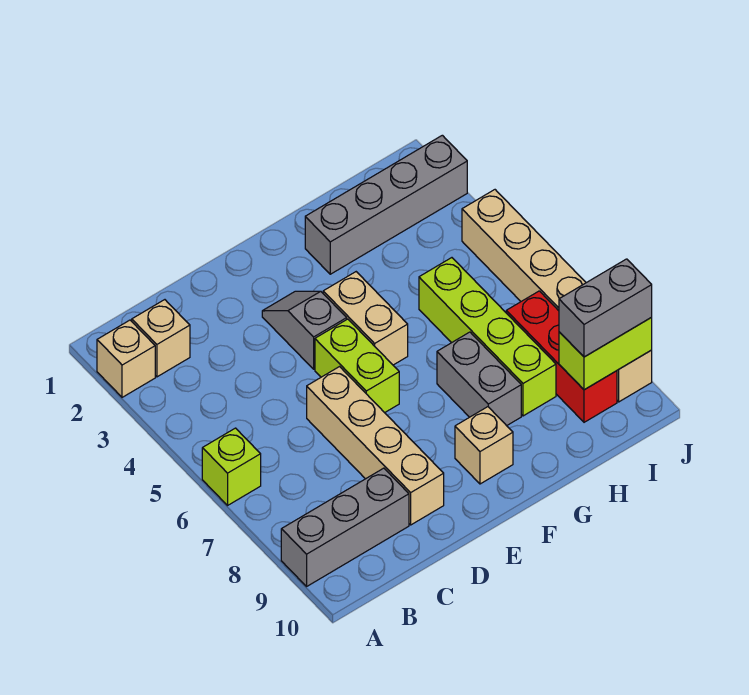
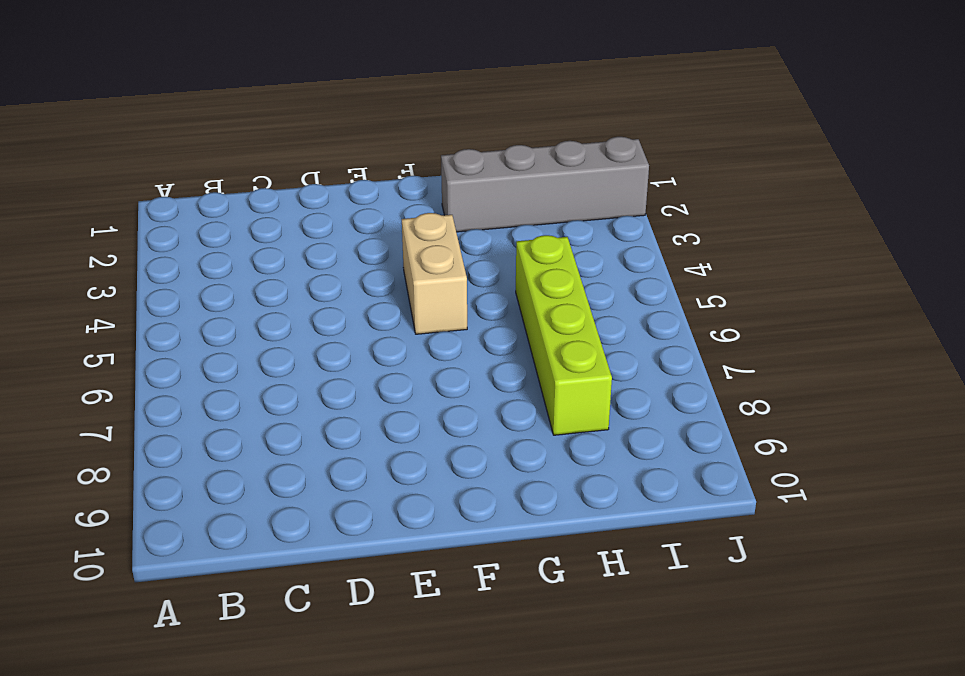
none -> tan brick A2 level 1
none -> lime brick A6 level 1
none -> grey brick A9:C9 level 1

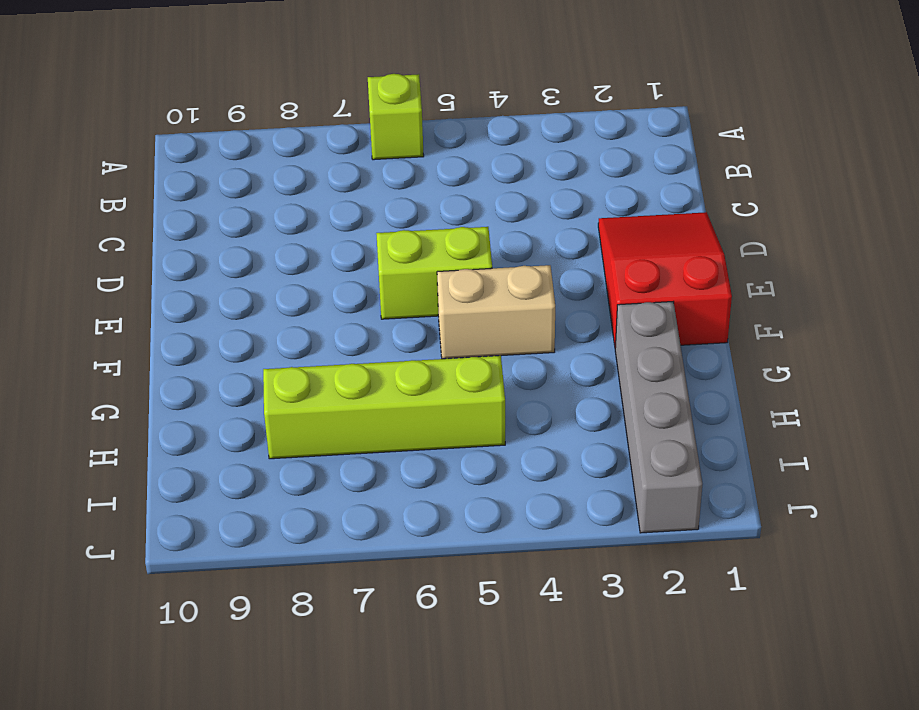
red slope D1:F2 level 1 top F -> none
none -> tan brick A2 level 1
none -> grey brick A9:C9 level 1
none -> tan brick B2 level 1

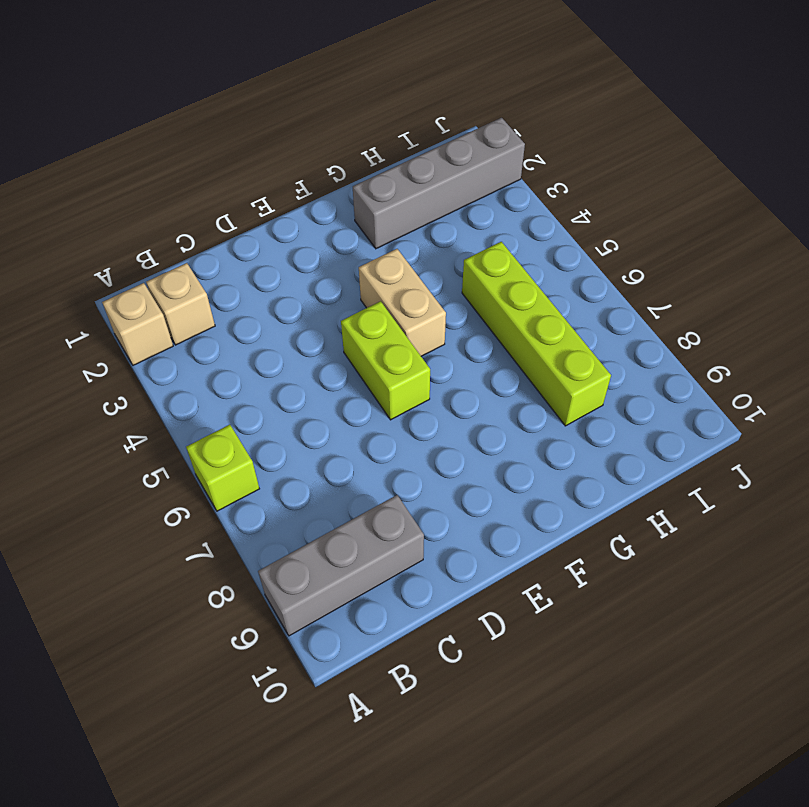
none -> tan brick D6:D9 level 1
none -> grey slope E3:E4 level 1 top 4
none -> tan brick F9 level 1

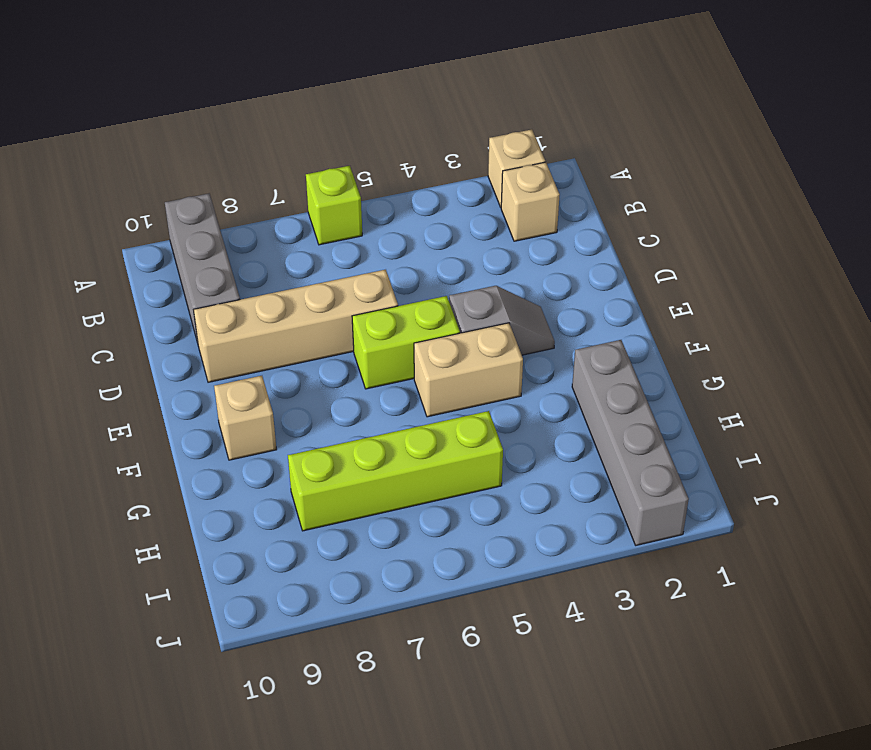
none -> grey brick G7:G8 level 1
none -> red brick I7:I9 level 1
none -> tan brick J4:J9 level 1

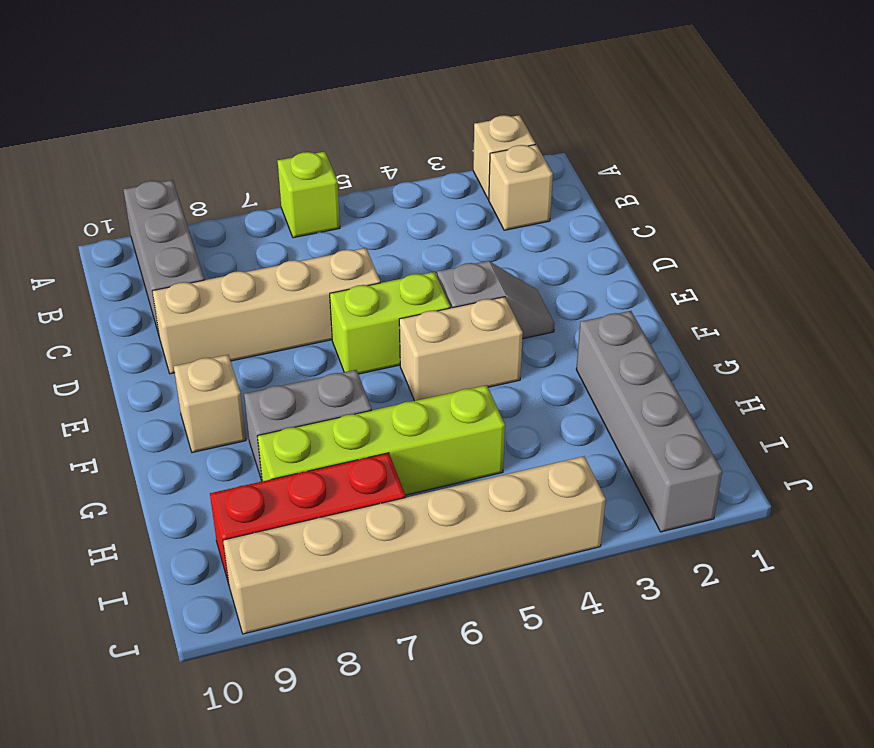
none -> lime brick I9:J9 level 2
none -> grey brick I9:J9 level 3

